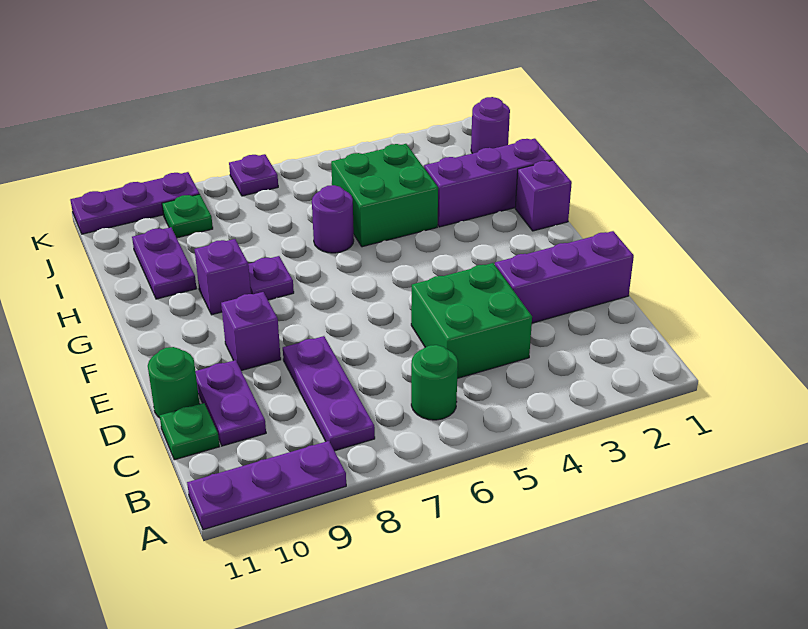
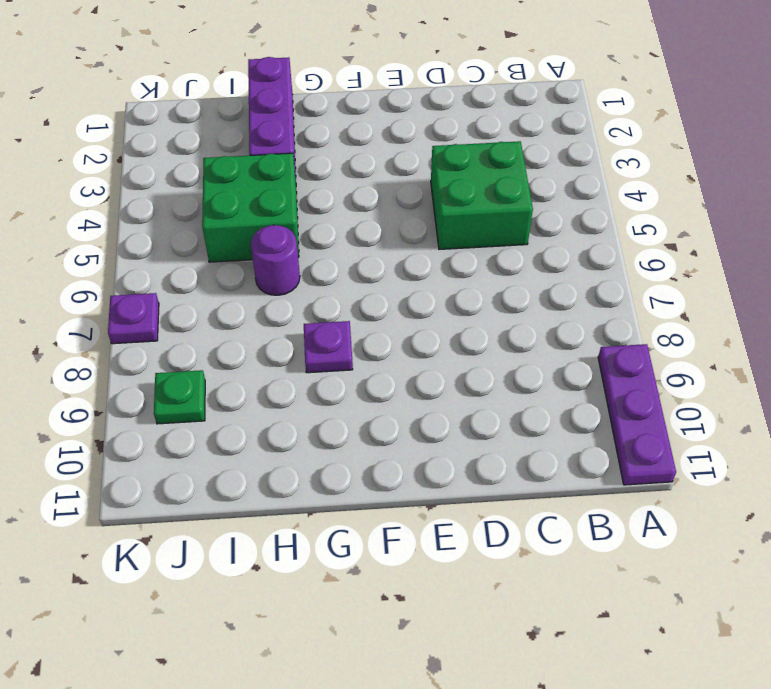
none -> green round brick B6 level 1
none -> purple plate B8:D8 level 1
none -> purple plate C10:D10 level 1

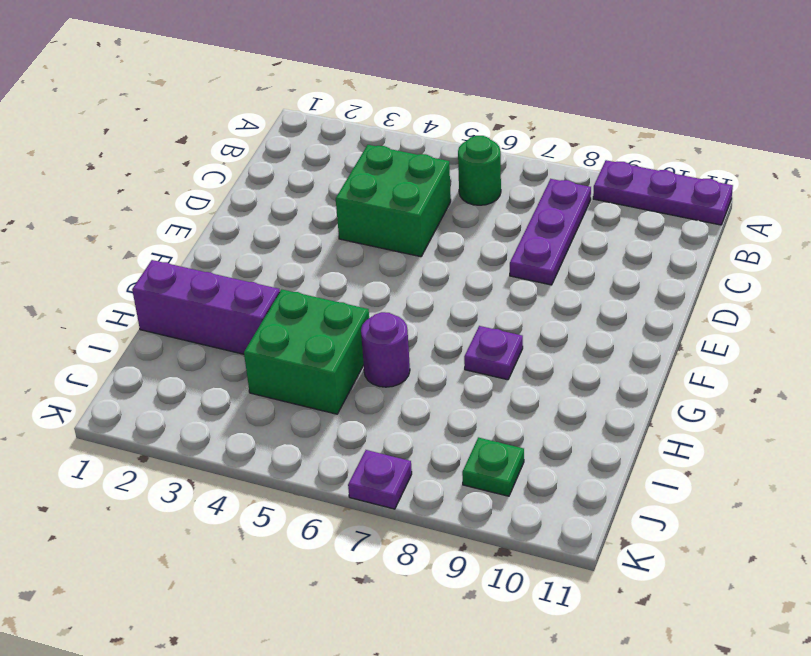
none -> purple plate C10:D10 level 1
none -> green plate C11 level 1
none -> purple brick D1:D3 level 1

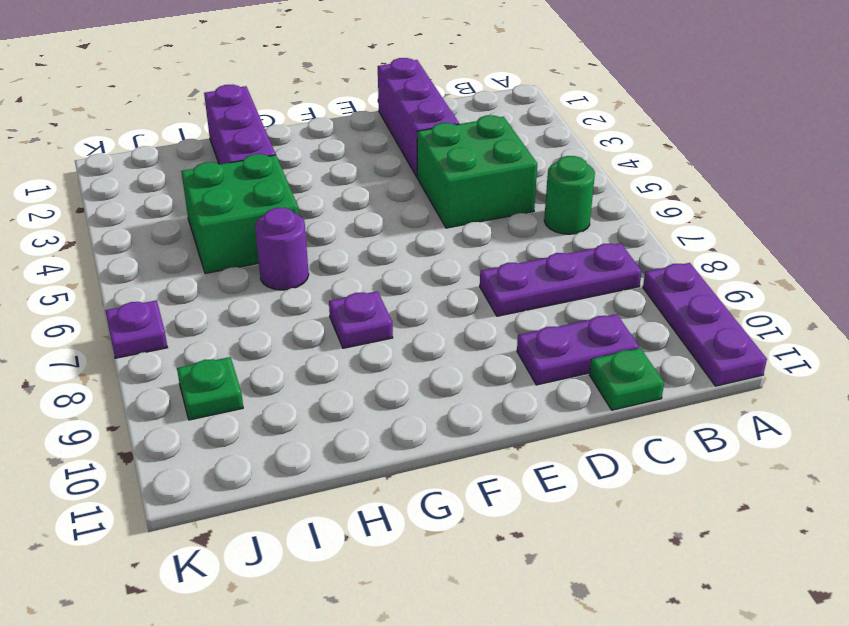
none -> green round brick D11 level 1
none -> purple brick E9 level 1
none -> purple brick G1 level 1

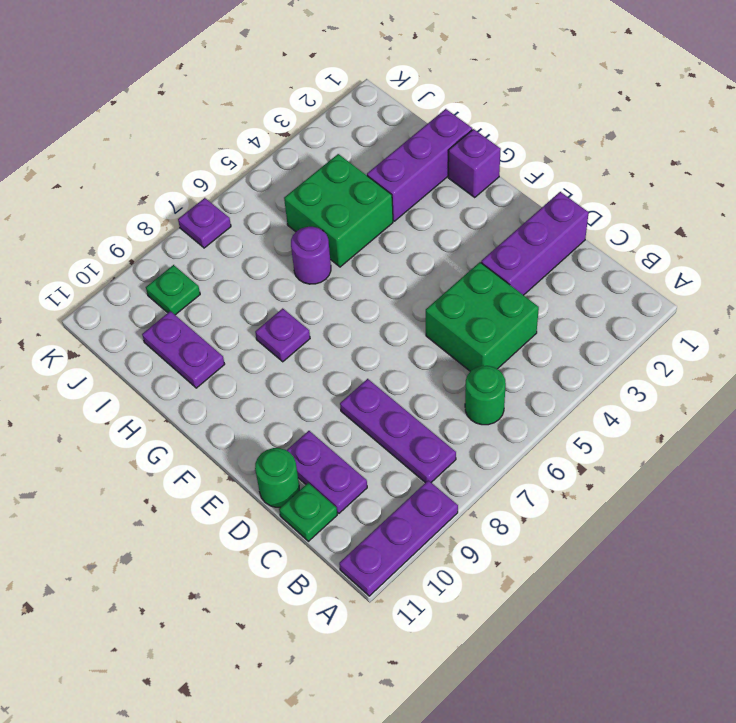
none -> purple brick E9 level 1
none -> purple brick G9 level 1
none -> purple round brick J1 level 1

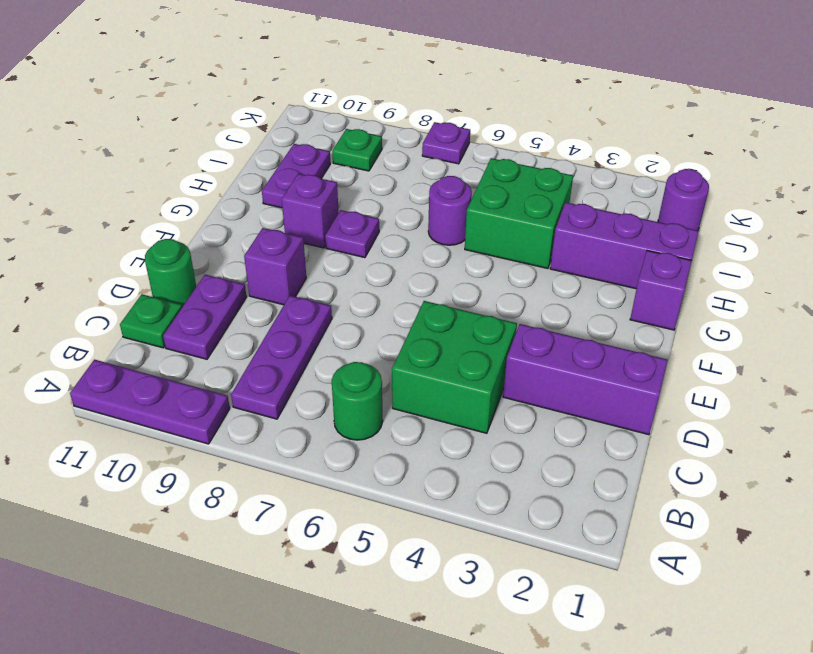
none -> purple plate K9:K11 level 1

